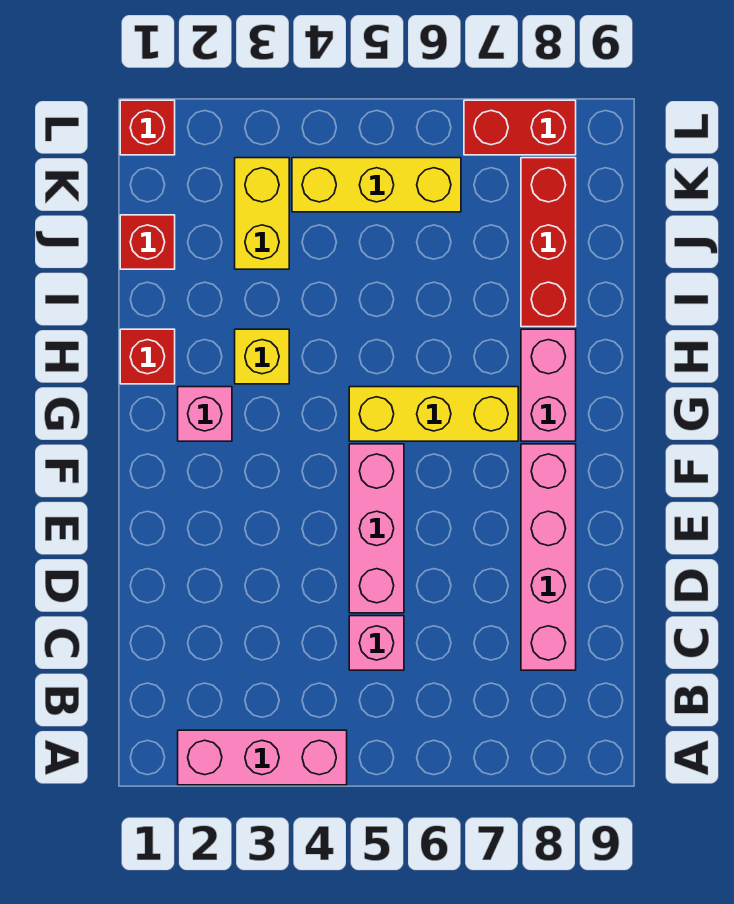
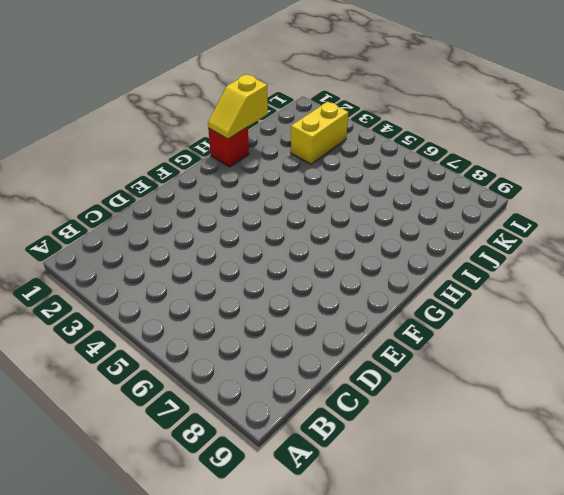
yellow slope H1:I1 level 2 top I -> none
none -> pink brick A2:A4 level 1
none -> pink brick C5 level 1
none -> pink brick C8:F8 level 1

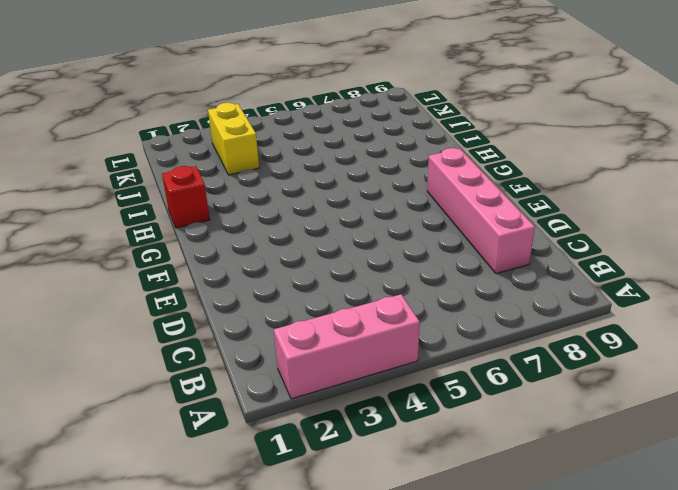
none -> pink brick C5 level 1
none -> pink brick D5:F5 level 1
none -> pink brick G2 level 1

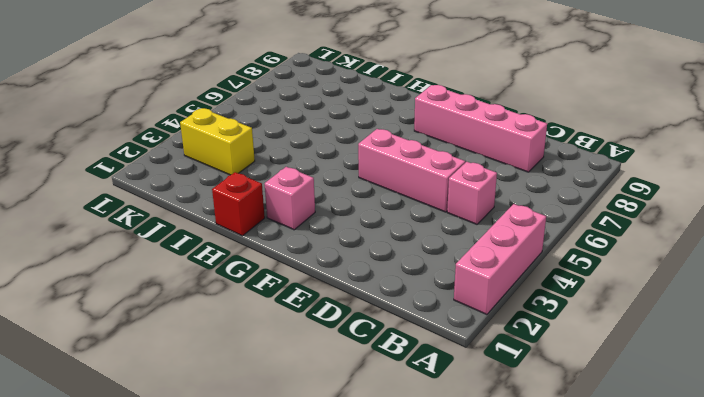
none -> yellow brick G5:G7 level 1
none -> pink brick G8:H8 level 1
none -> yellow brick H3 level 1

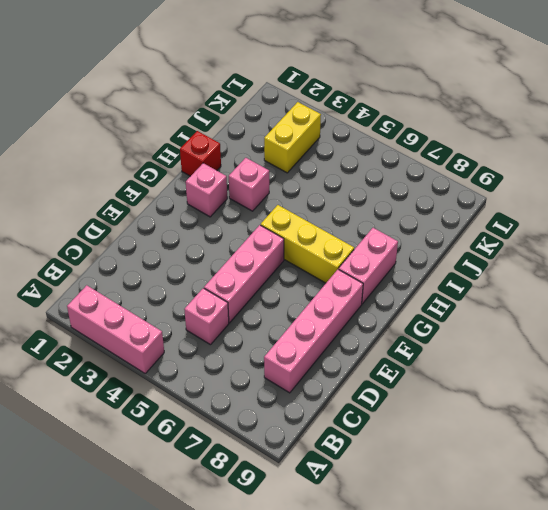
pink brick H3 level 1 -> yellow brick H3 level 1
none -> red brick I8:K8 level 1
none -> red brick J1 level 1
none -> yellow brick K4:K6 level 1

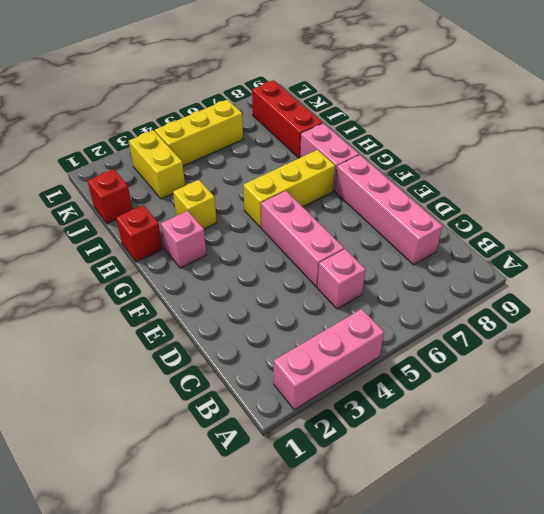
none -> red brick L1 level 1
none -> red brick L7:L8 level 1

